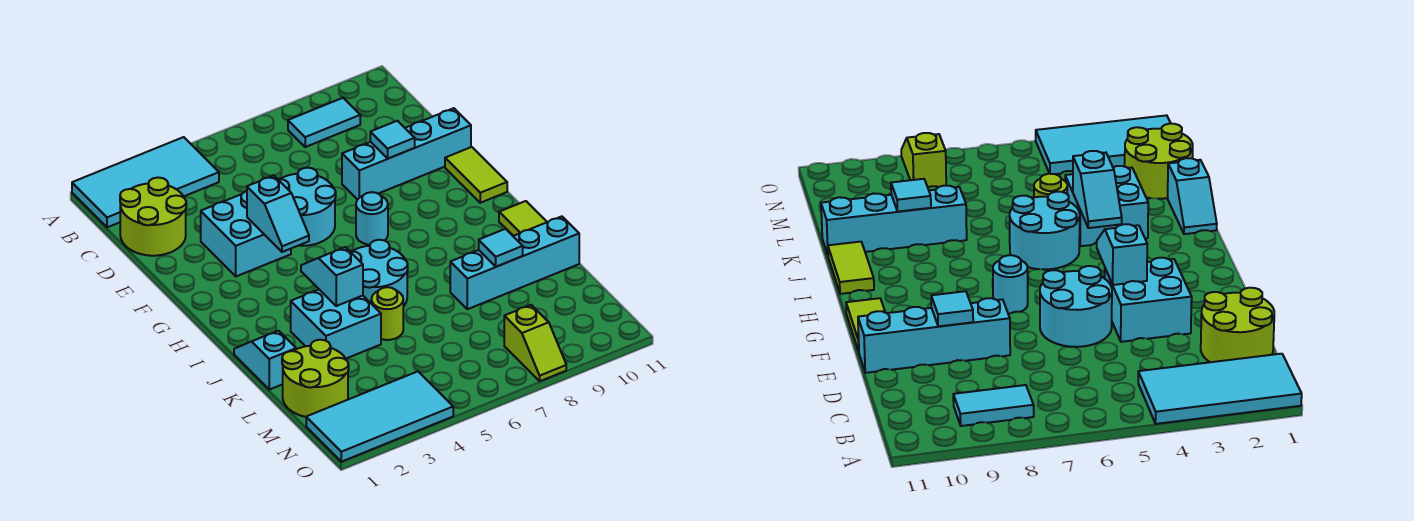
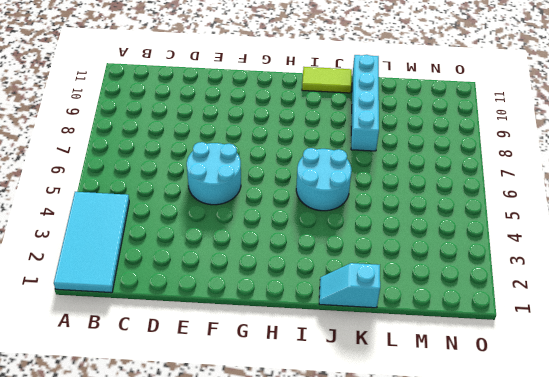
none -> cyan tile B8:B9 level 1
none -> lime round brick C1:D2 level 1
none -> cyan brick E3:F4 level 1

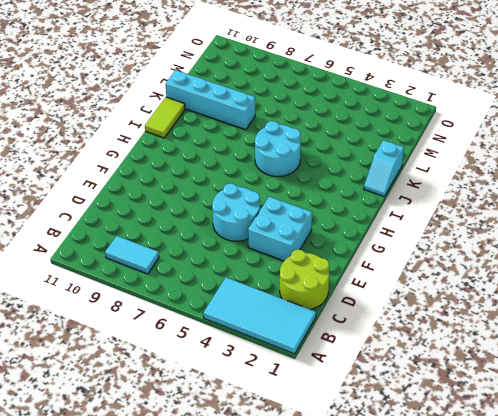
none -> cyan brick E8:E11 level 1
none -> lime tile F11:G11 level 1
none -> cyan round brick G7 level 1

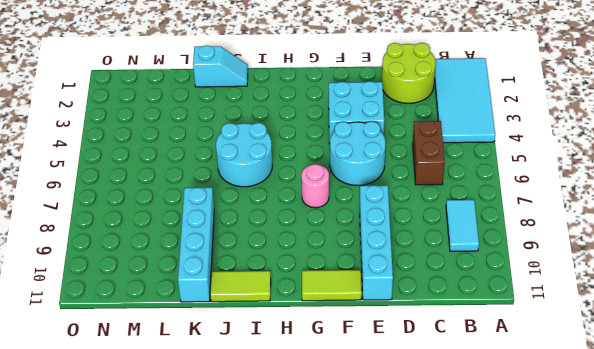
brown brick C5:C6 level 1 -> none
pink round brick G7 level 1 -> cyan round brick G7 level 1
none -> cyan brick J3:K4 level 1
none -> lime round brick K5 level 1
none -> lime round brick L1:M2 level 1

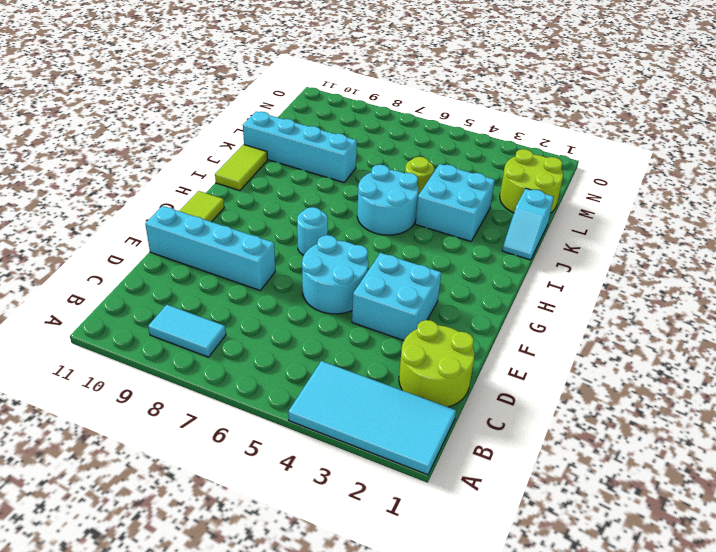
none -> cyan tile N1:O4 level 1
none -> lime slope N8:O8 level 1 top N
none -> cyan tile E9 level 2

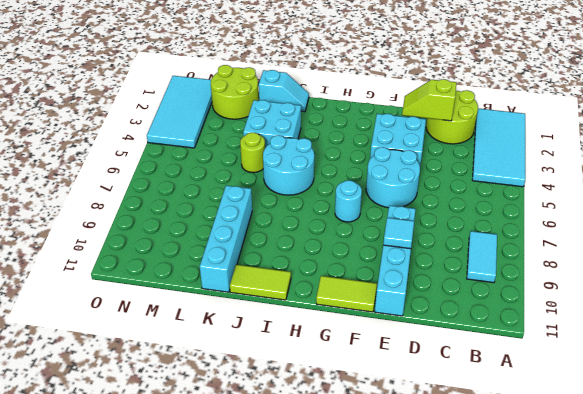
lime slope D2:E2 level 2 top D -> lime slope N8:O8 level 1 top N
none -> cyan slope F4:G4 level 2 top F
none -> cyan slope I4:J4 level 2 top J
none -> cyan tile K9 level 2

